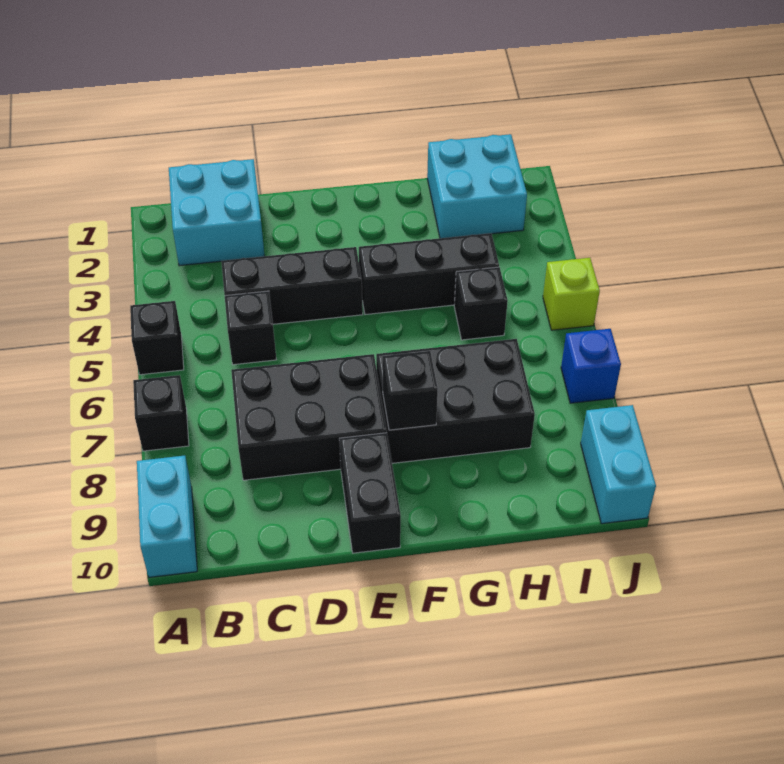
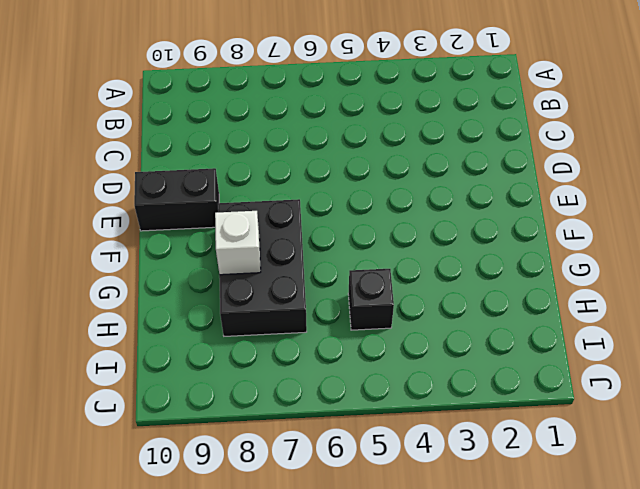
white brick G8 level 2 -> none
none -> black brick A5 level 1
none -> black brick A7 level 1
none -> cyan brick A9:A10 level 1

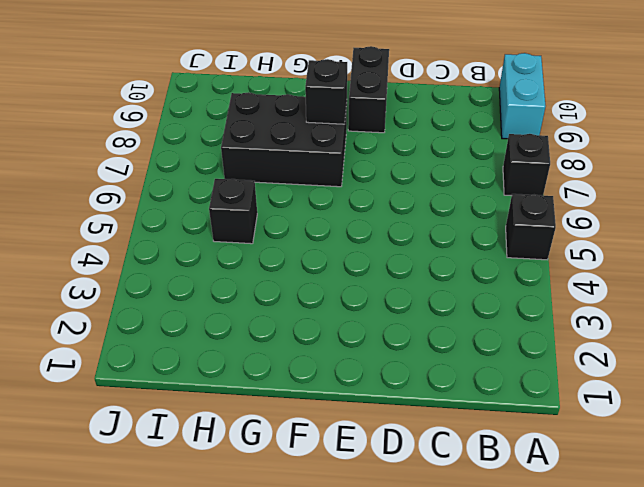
none -> cyan brick B1:C2 level 1
none -> black brick C4:E4 level 1
none -> black brick C5 level 1

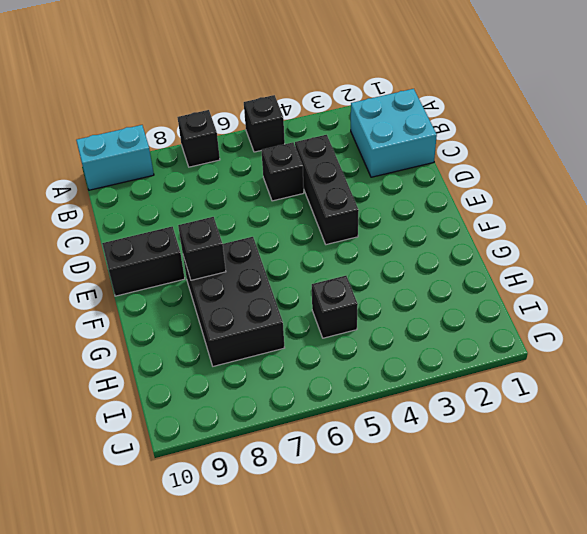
none -> black brick C7:E8 level 1
none -> black brick F4:H4 level 1
none -> cyan brick H1:I2 level 1

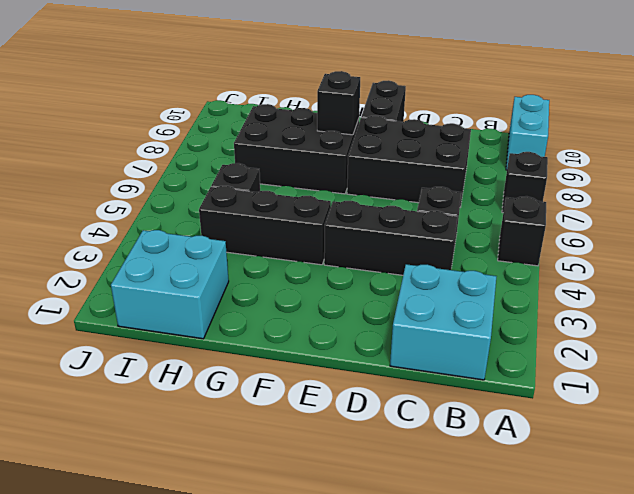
none -> lime brick J5 level 1
none -> blue brick J7 level 1
none -> cyan brick J9:J10 level 1

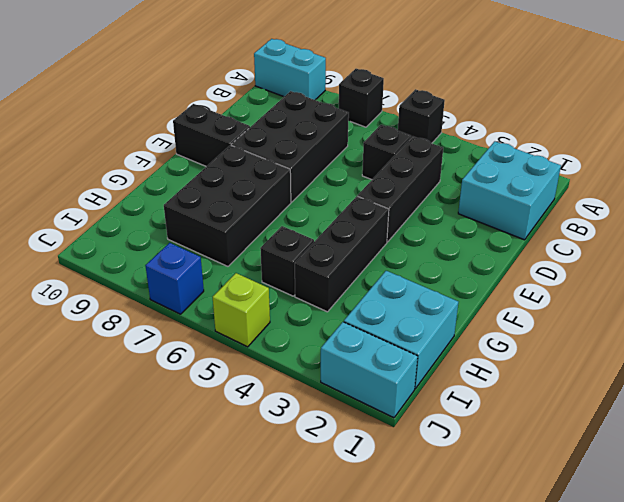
cyan brick J1:J2 level 1 -> cyan brick J9:J10 level 1
none -> black brick F8 level 2

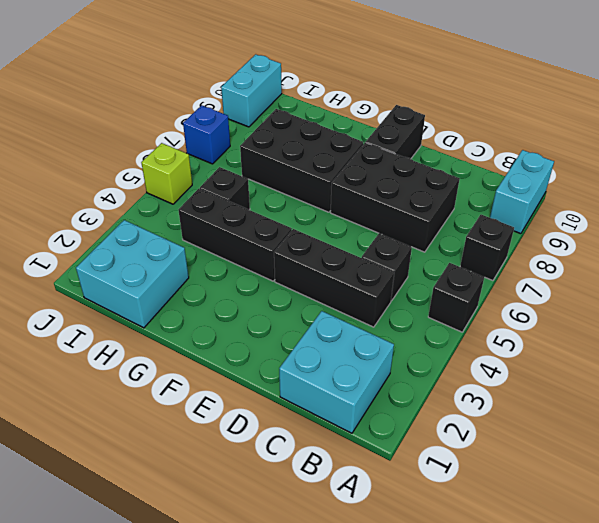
none -> black brick F8 level 2

